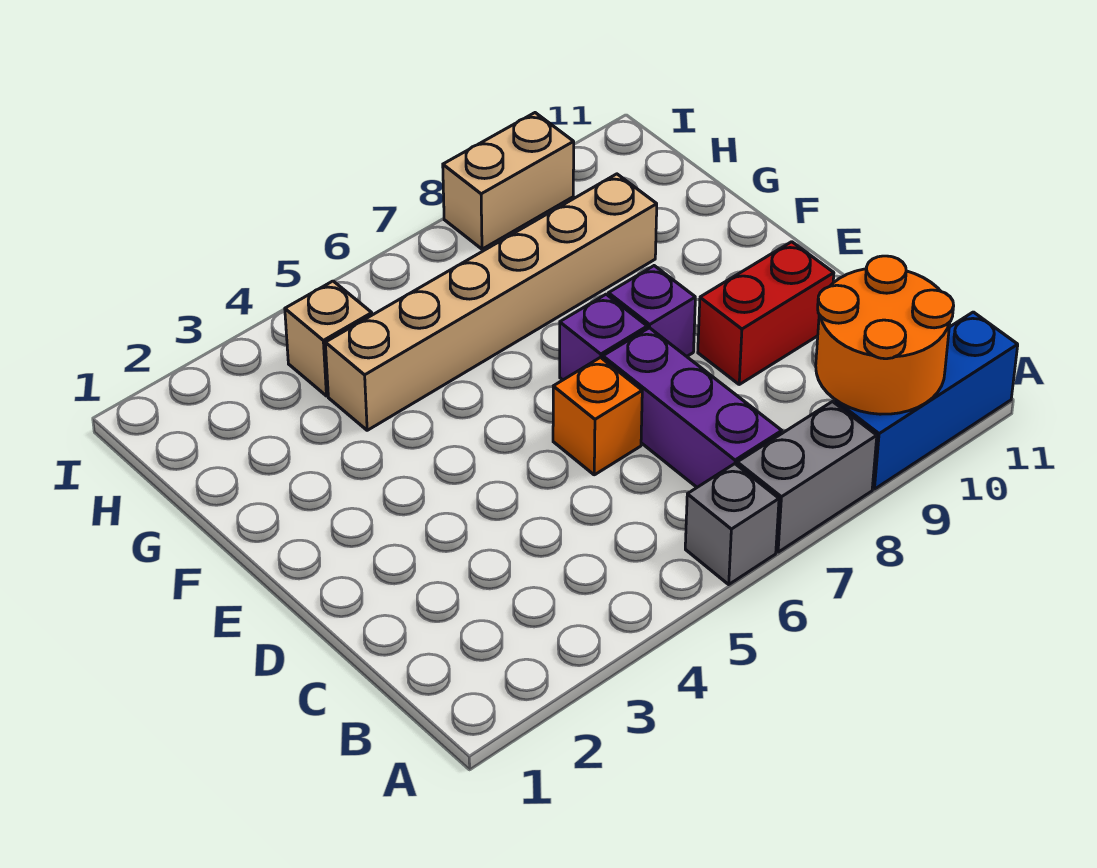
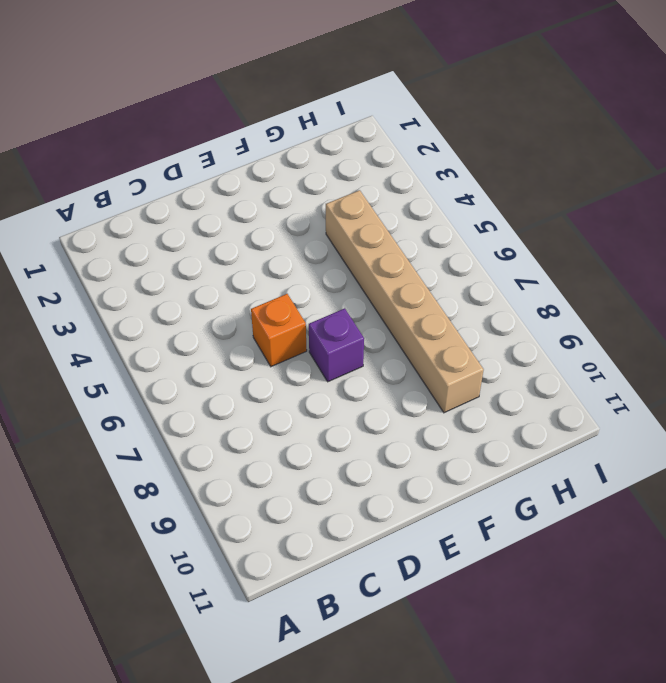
none -> grey brick A6 level 1
none -> grey brick A7:A8 level 1
none -> blue brick A9:A11 level 1

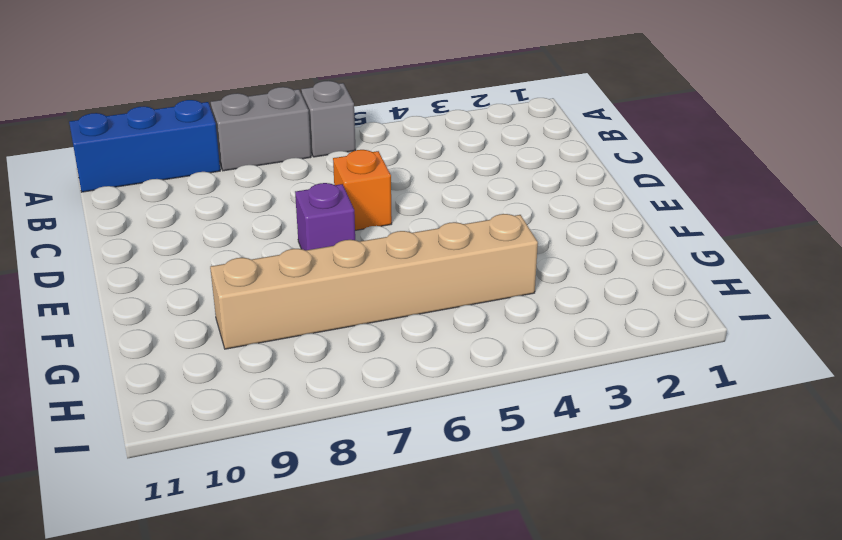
none -> purple brick B7:D7 level 1
none -> red brick D9:D10 level 1
none -> purple brick E8 level 1

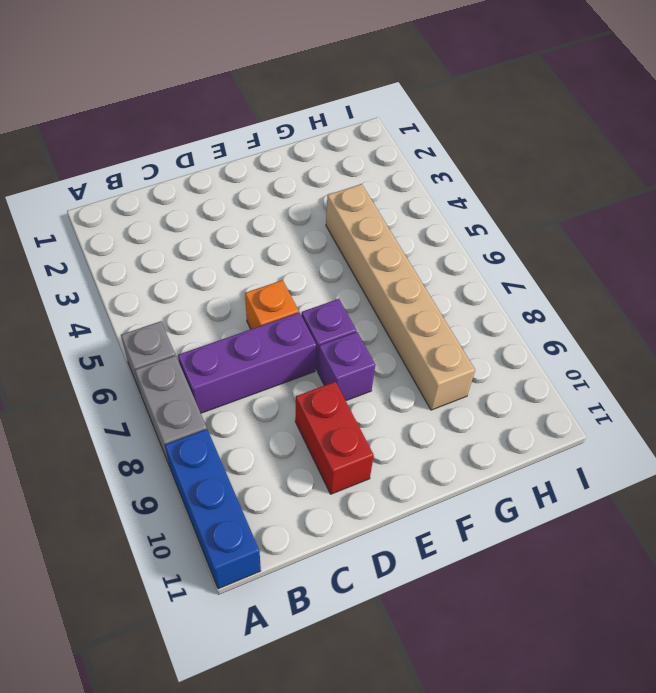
none -> tan brick H4 level 1
none -> tan brick I8:I9 level 1
none -> orange round brick A9:B10 level 2

